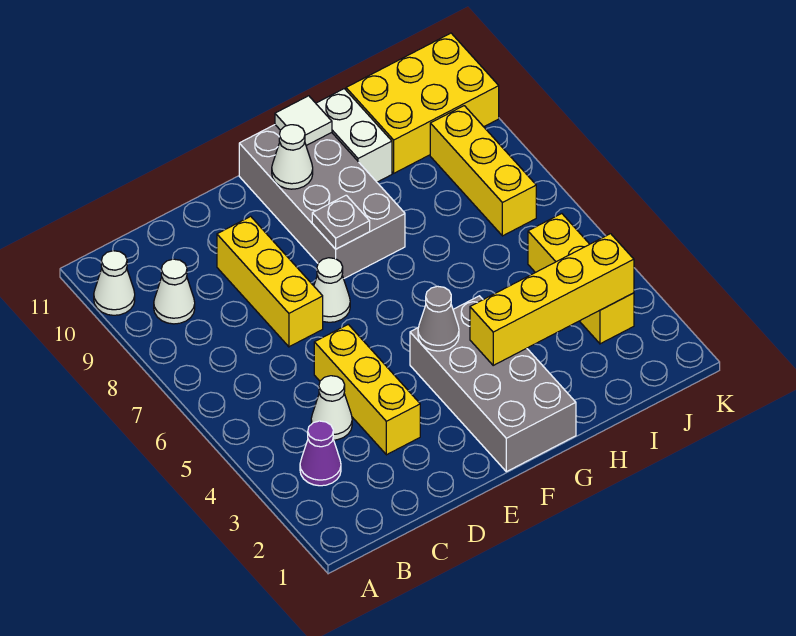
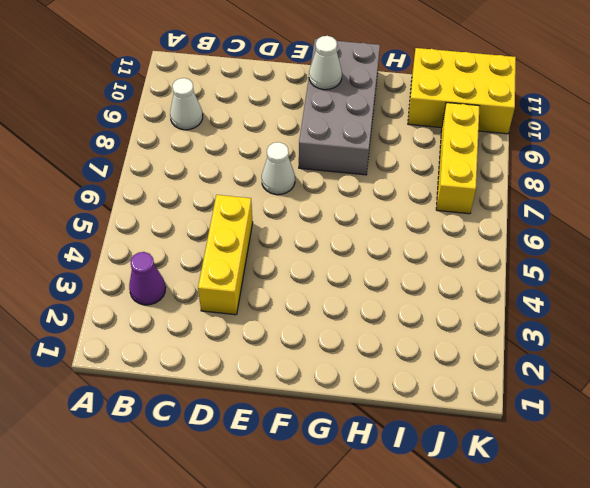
none -> white cone A10 level 1
none -> white cone C4 level 1
none -> yellow brick D7:D9 level 1

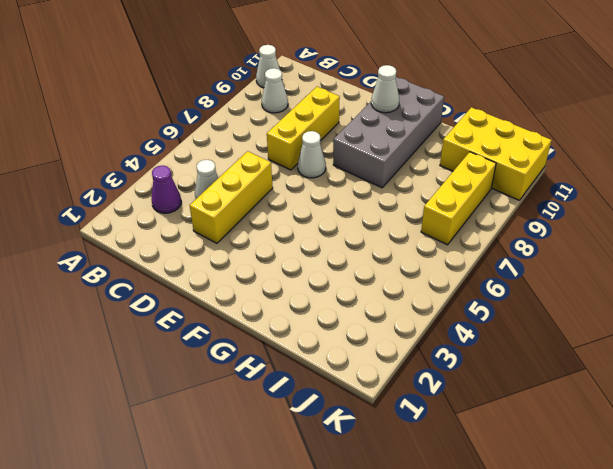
none -> grey brick F1:G4 level 1
none -> white brick H10:H11 level 1
none -> yellow brick J3:J5 level 1

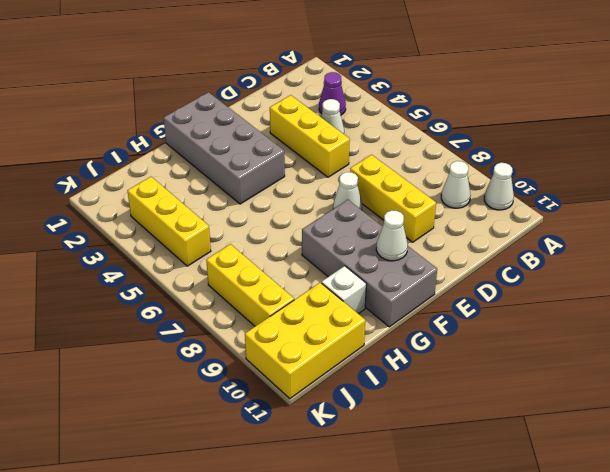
white brick H10 level 1 -> white brick H10:H11 level 1
none -> grey cone F4 level 2
none -> grey plate F8 level 2
none -> yellow brick G3:J3 level 2

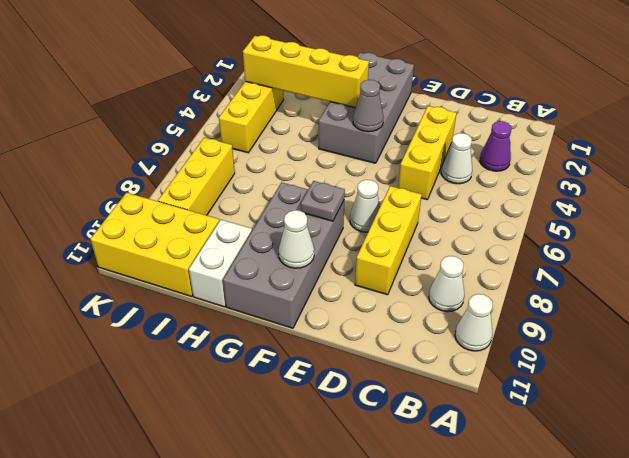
none -> white tile G11 level 2

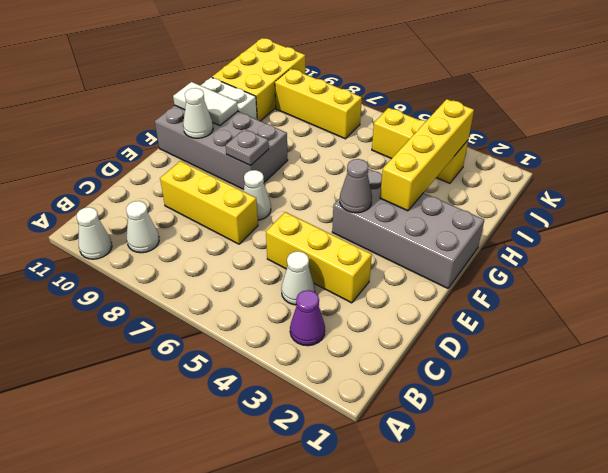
white tile G10:G11 level 2 -> white tile G11 level 2

